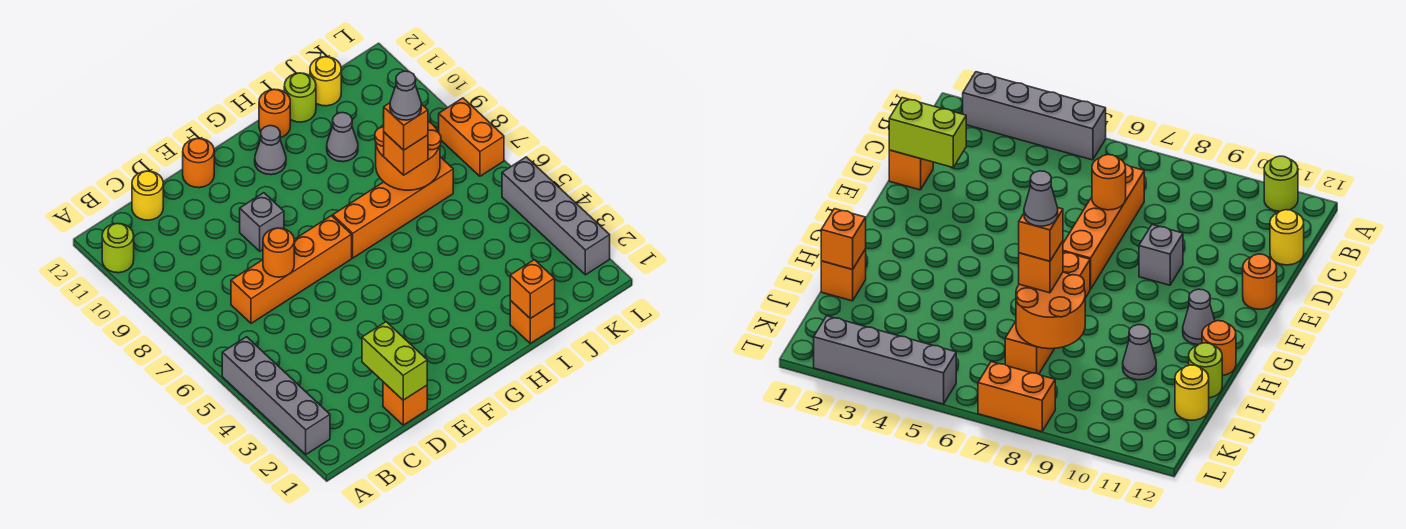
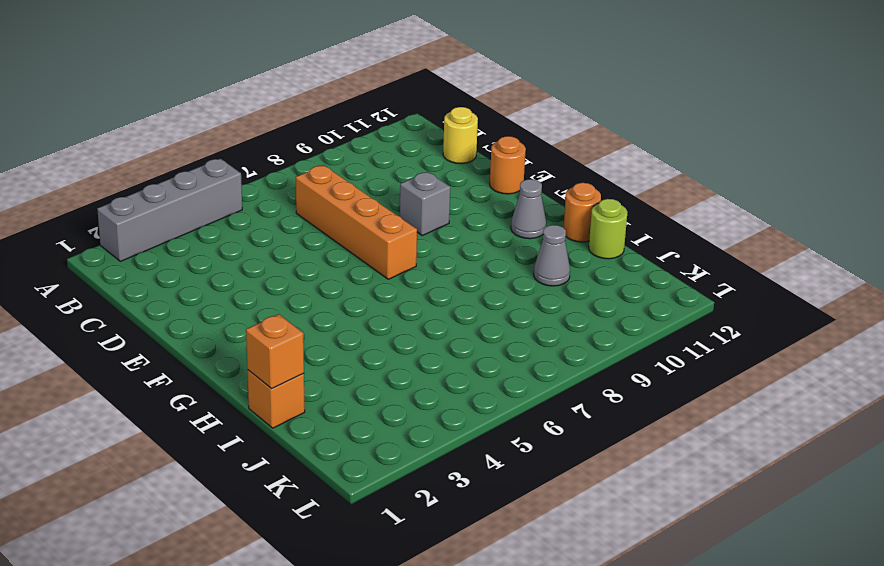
none -> lime round brick A11 level 1
none -> orange brick D1 level 1
none -> orange brick G7:J7 level 1

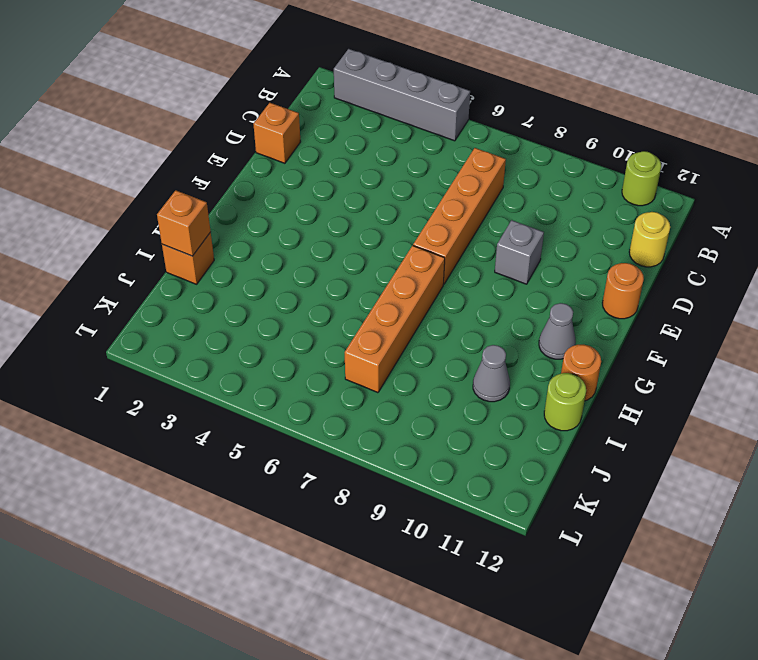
none -> yellow round brick J12 level 1
none -> grey brick L2:L5 level 1
none -> orange brick L7:L8 level 1

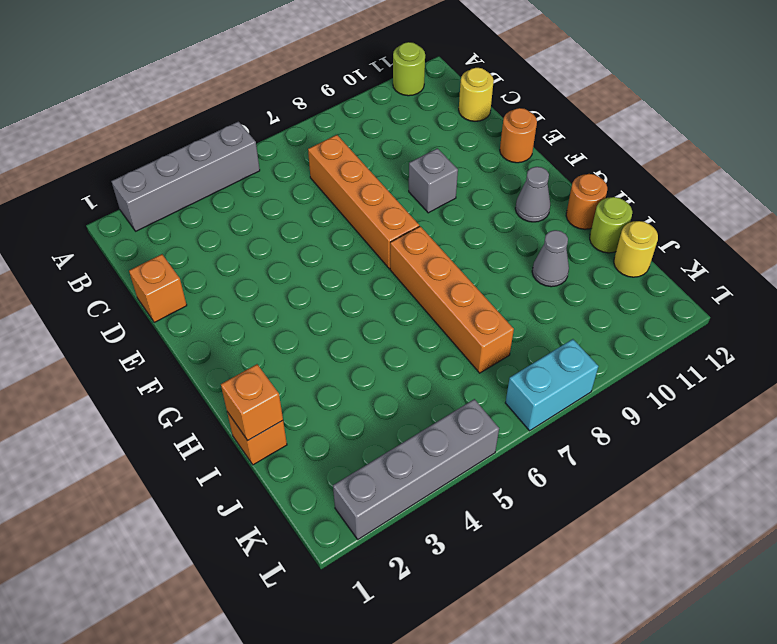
cyan brick L7:L8 level 1 -> orange brick L7:L8 level 1
none -> lime brick D1:D2 level 2
none -> orange round brick D7 level 2
none -> orange round brick I7:J8 level 2

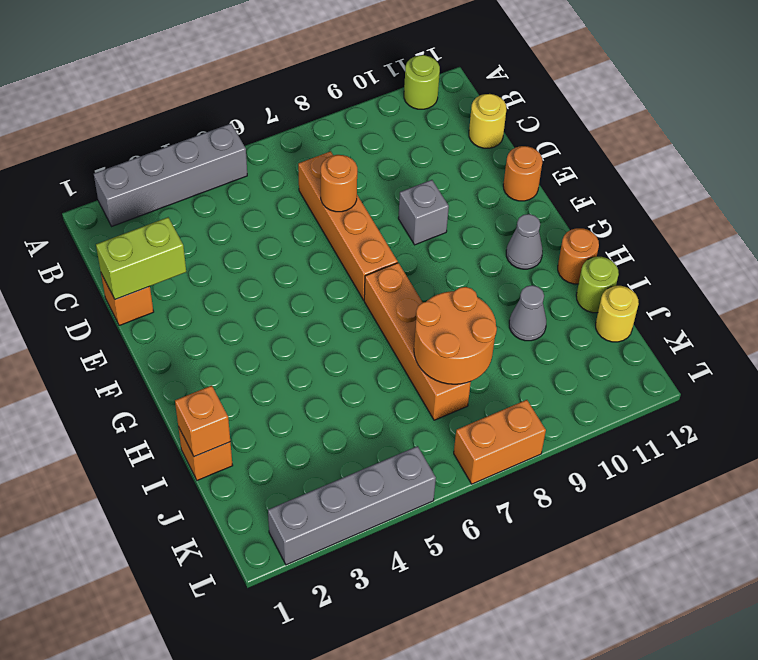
none -> orange brick I7 level 3
none -> orange brick I7 level 4
none -> grey cone I7 level 5

